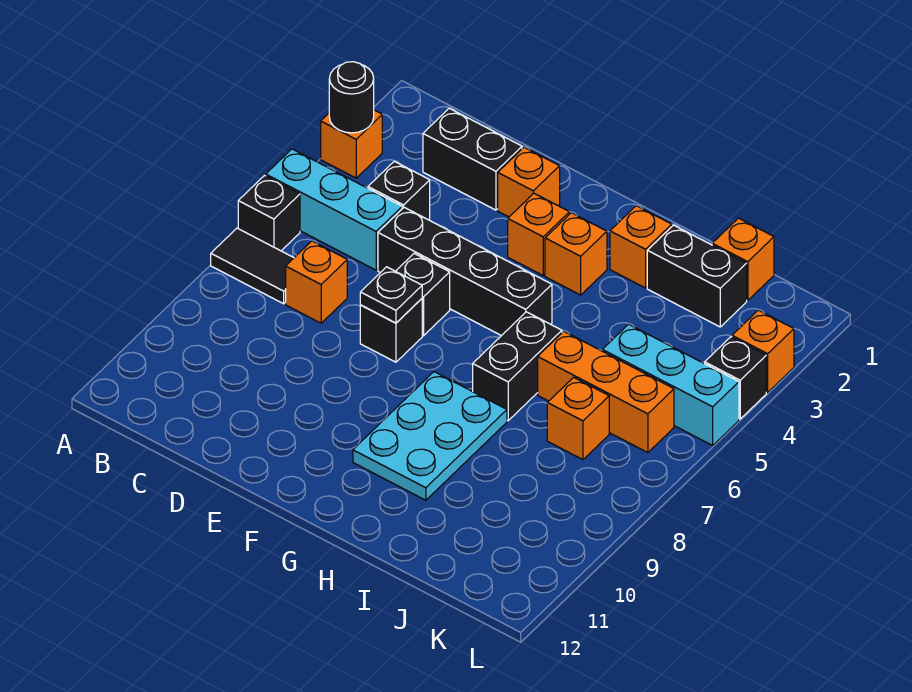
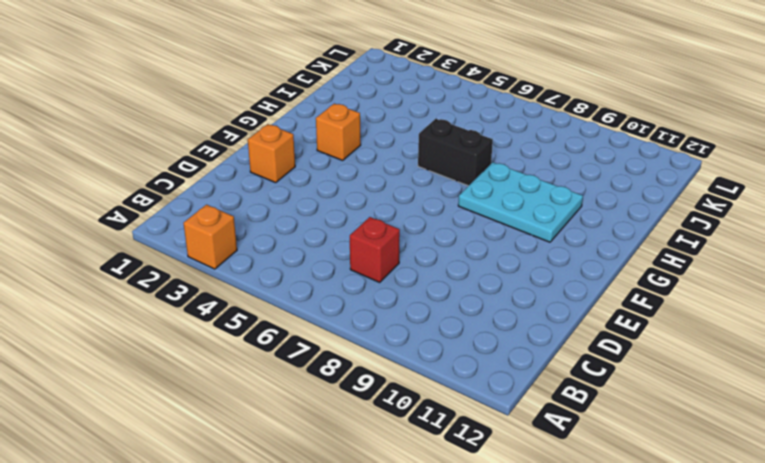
red brick C7 level 1 -> orange brick C7 level 1
none -> cyan brick A5:C5 level 1
none -> black brick A6 level 1
none -> black tile A7:B7 level 1

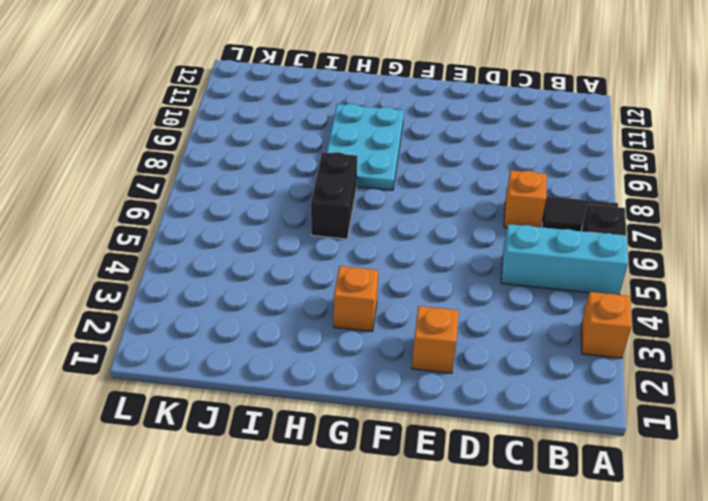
none -> black brick C2:D2 level 1
none -> black brick C4 level 1
none -> black brick D5:G5 level 1

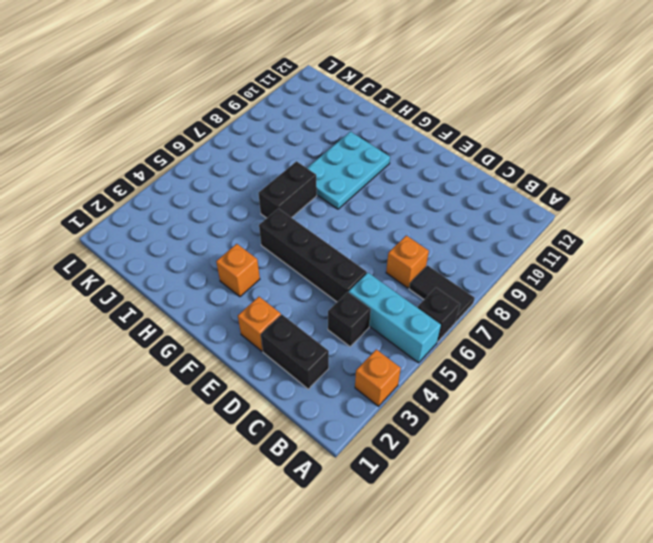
none -> black brick E6 level 1
none -> black brick E7 level 1
none -> orange brick F3 level 1

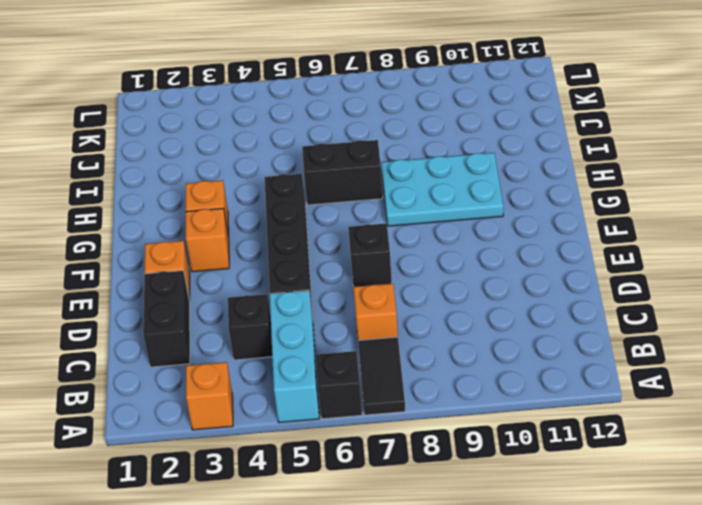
none -> black brick E6 level 1
none -> orange brick H2 level 1
none -> black brick I2:J2 level 1

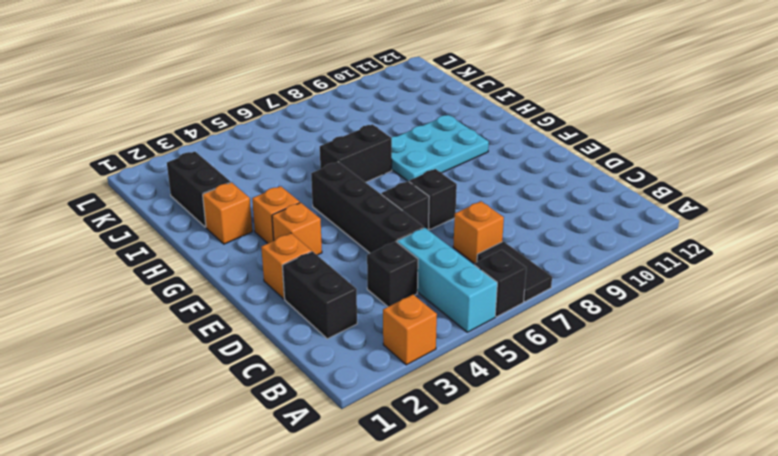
none -> orange brick I6:K6 level 1
none -> orange brick J1 level 1
none -> cyan brick J5:L5 level 1

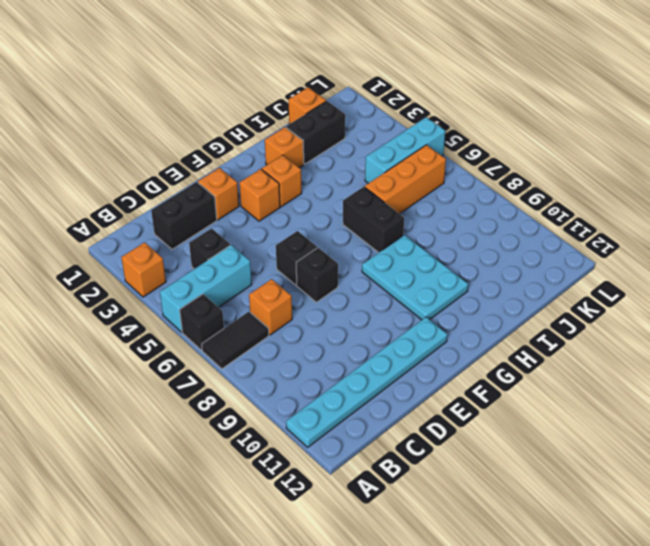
cyan plate A11:F11 level 1 -> none
none -> black brick D5:G5 level 1
none -> orange brick J7 level 1
none -> orange brick L3 level 1

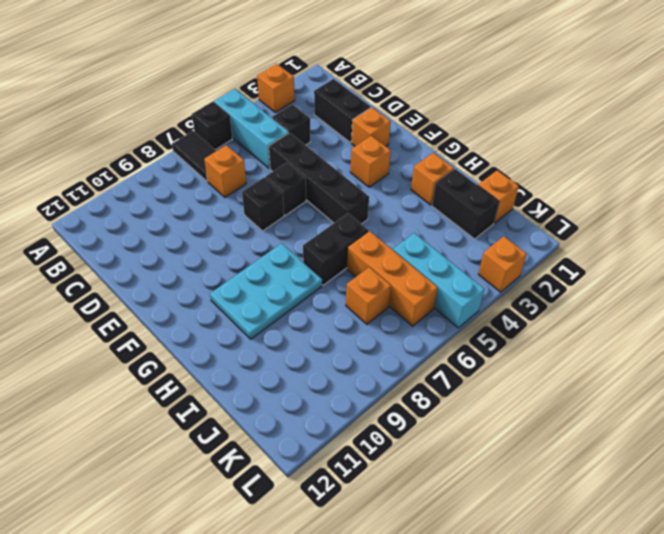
none -> orange brick G3 level 1
none -> black brick L4 level 1
none -> black round brick A3 level 2

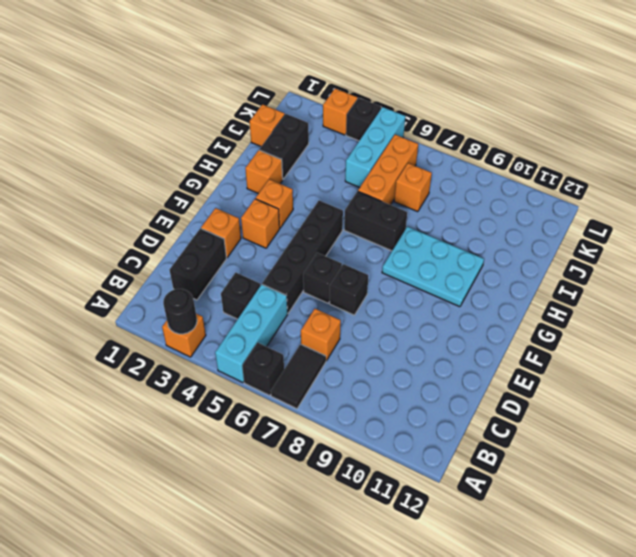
none -> black plate E7 level 2

